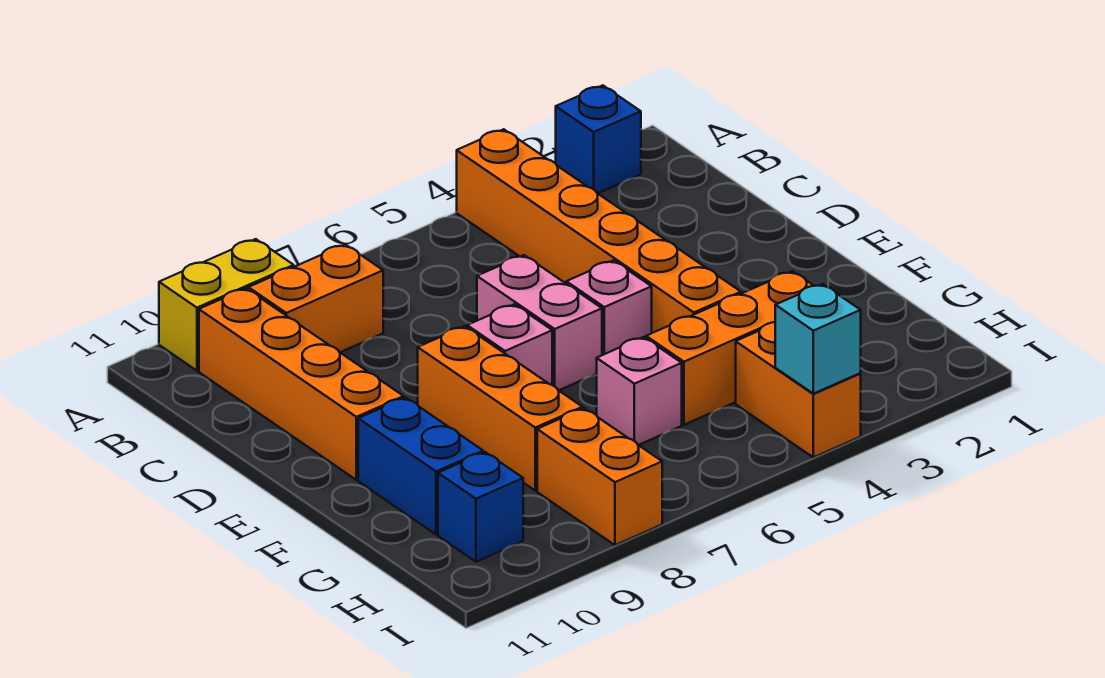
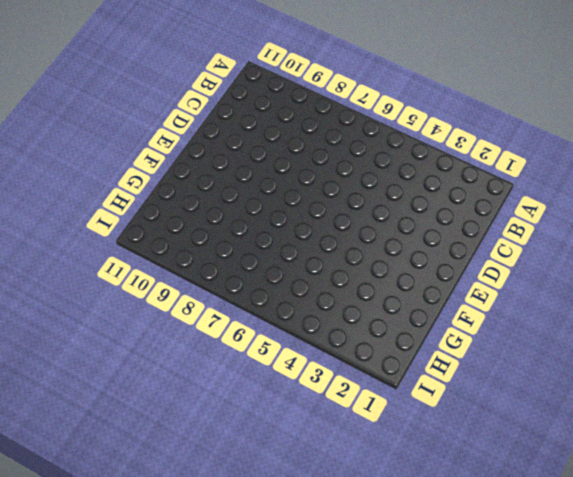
none -> blue brick A2 level 1
none -> orange brick A4:F4 level 1
none -> yellow brick A9:A10 level 1

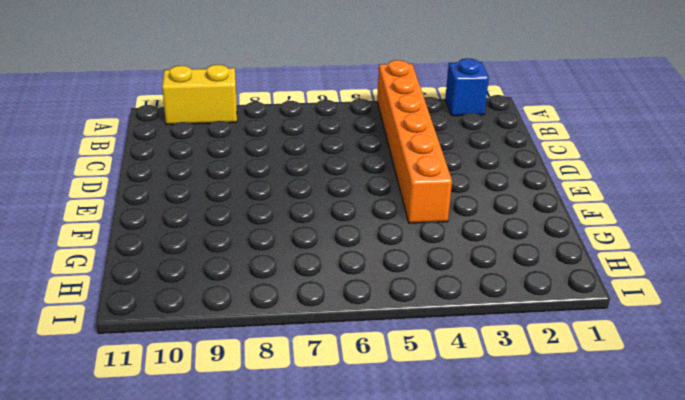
none -> orange brick B8:B9 level 1
none -> orange brick B10:E10 level 1
none -> pink brick D6:E6 level 1

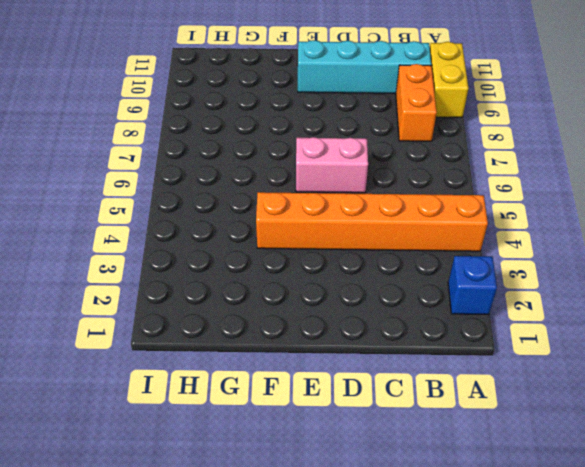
cyan brick B10:E10 level 1 -> orange brick B10:E10 level 1
none -> pink brick E5 level 1
none -> pink brick E7 level 1
none -> orange brick E8:G8 level 1

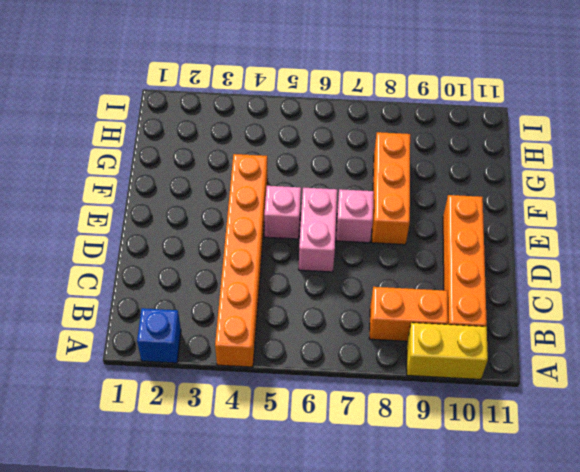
none -> blue brick F10:G10 level 1
none -> orange brick G3:G5 level 1
none -> pink brick G6 level 1

